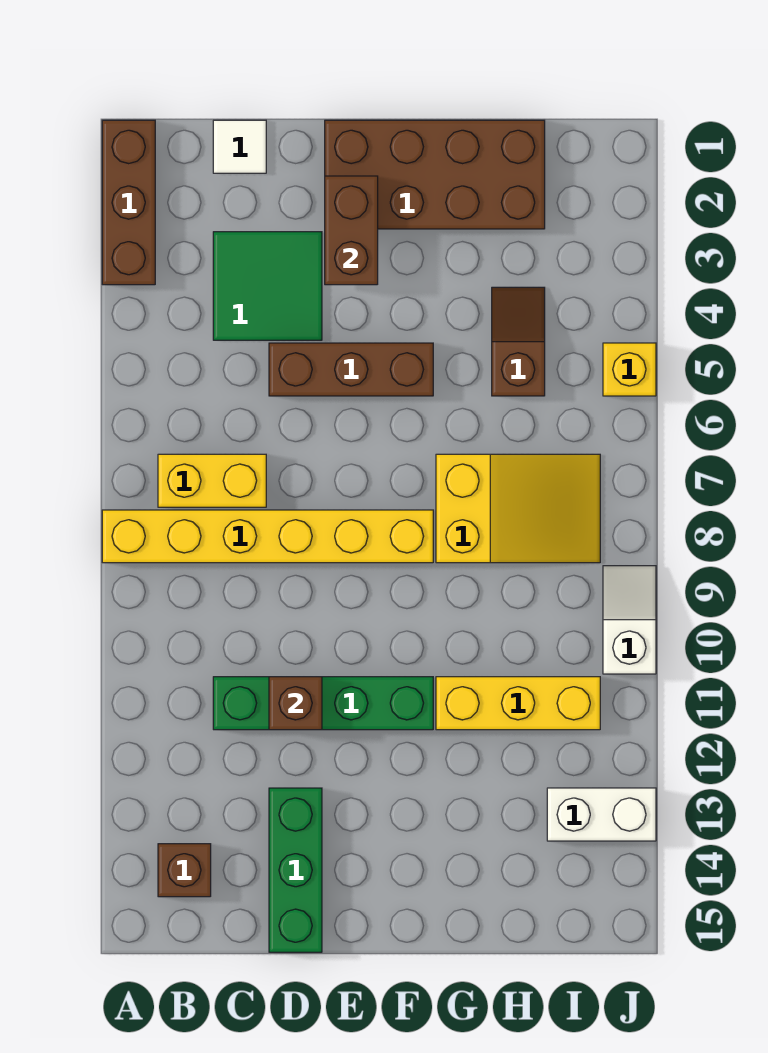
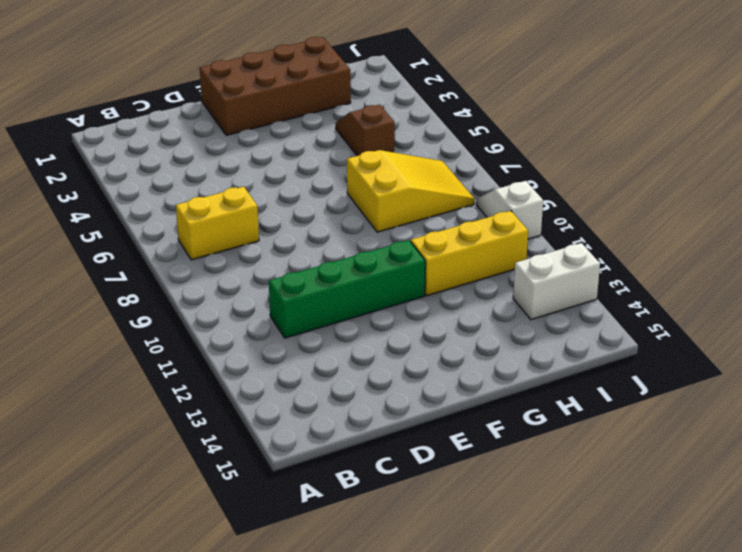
none -> brown brick A1:A3 level 1
none -> yellow brick A8:F8 level 1
none -> brown brick B14 level 1

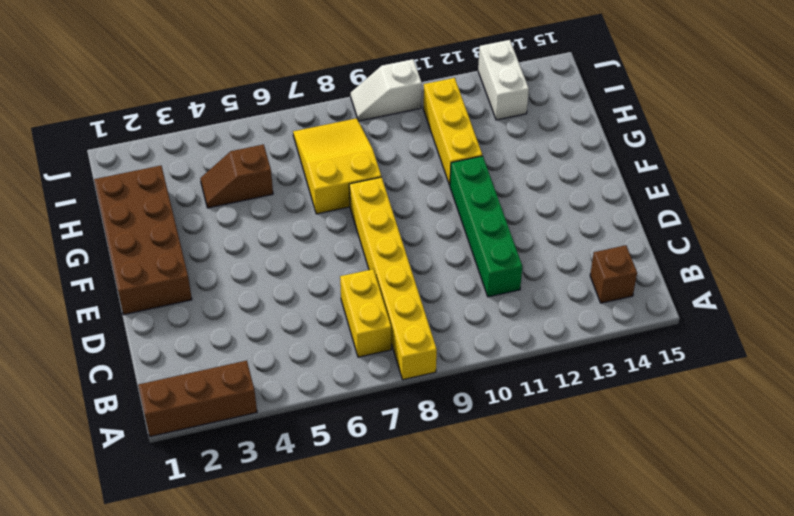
none -> white tile C1 level 1
none -> green tile C3:D4 level 1
none -> brown brick D5:F5 level 1

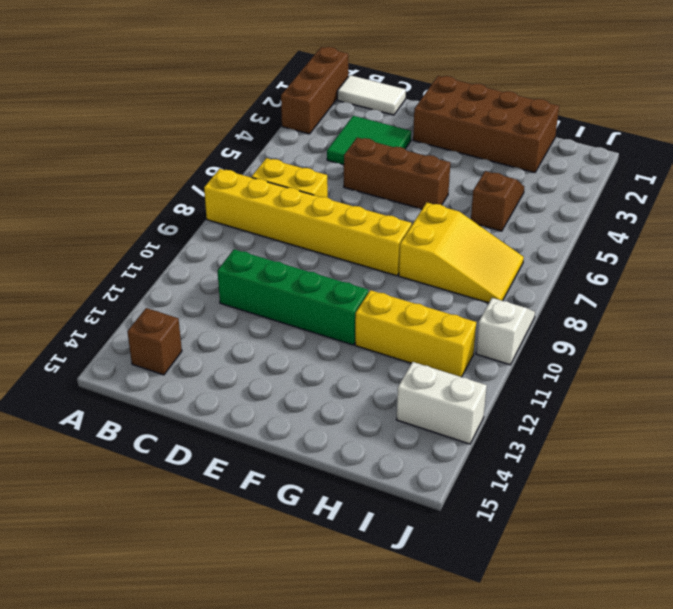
white tile B1:C1 level 1 -> white tile C1 level 1
none -> green brick D13:D15 level 1
none -> yellow brick J5 level 1
none -> brown brick D11 level 2

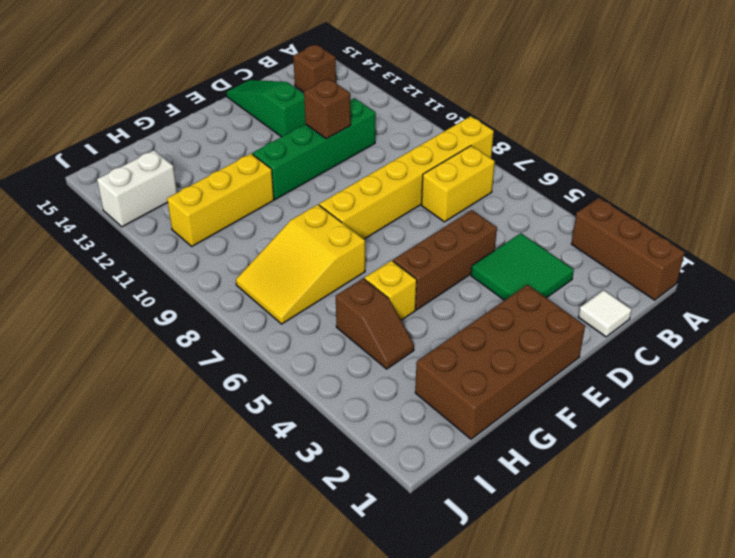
green slope D13:D15 level 1 top 13 -> green brick D13:D15 level 1
yellow brick G5 level 1 -> yellow brick J5 level 1
none -> white slope J9:J10 level 1 top 10
none -> brown brick E2:E3 level 2

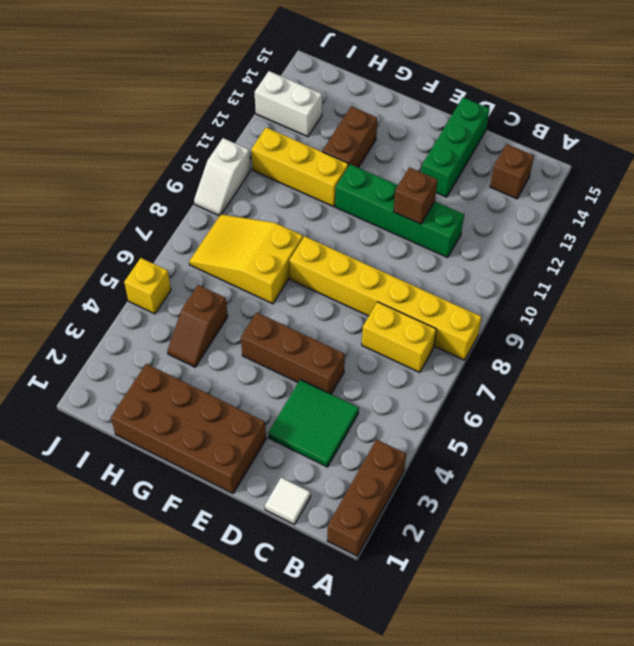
brown brick G12:G13 level 1 -> brown brick E2:E3 level 2

